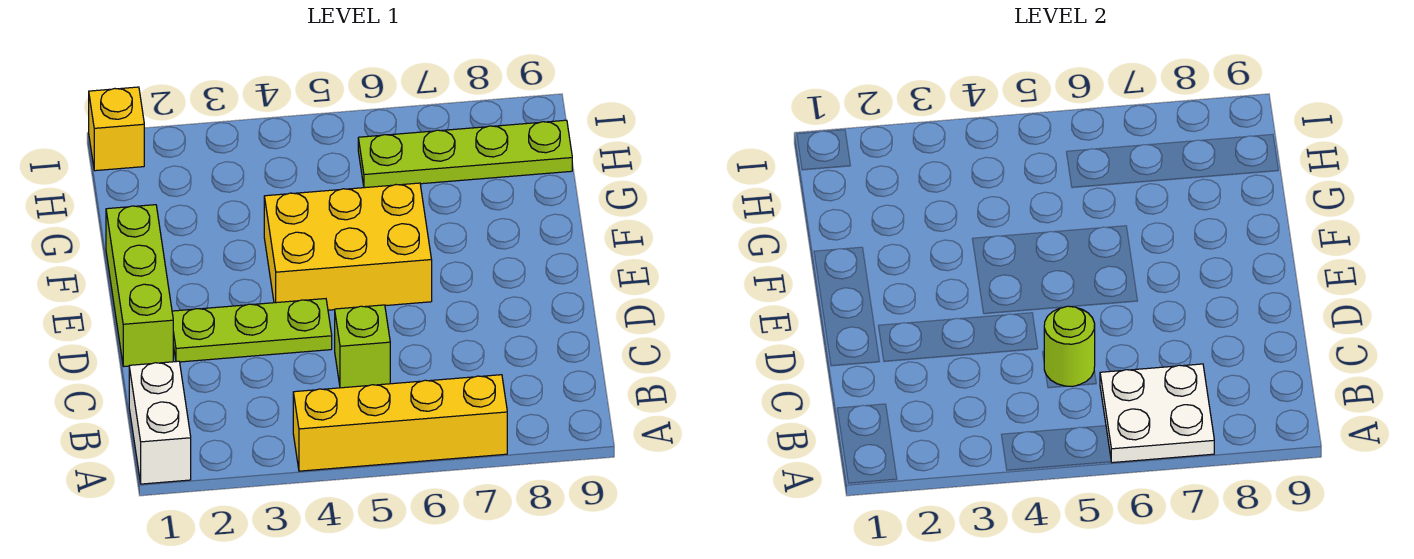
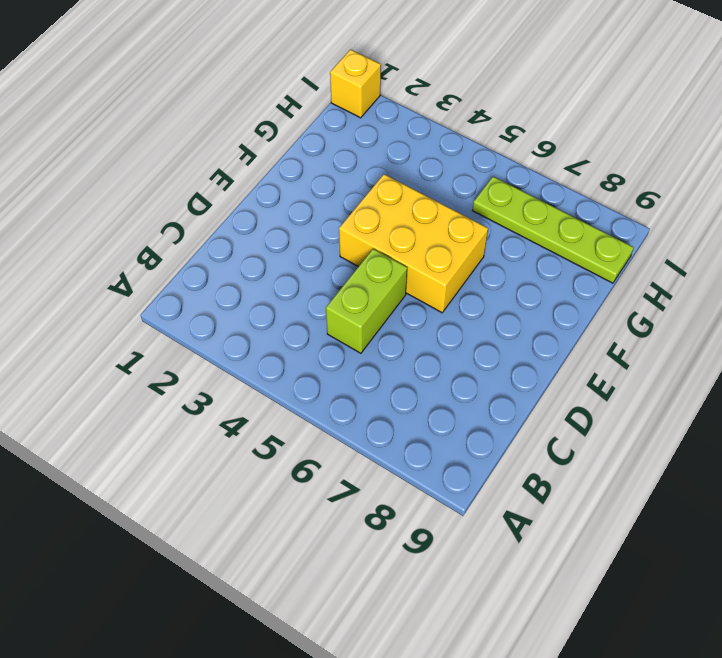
lime brick C5:D5 level 1 -> lime brick C5 level 1
none -> white brick A1:B1 level 1
none -> yellow brick A4:A7 level 1

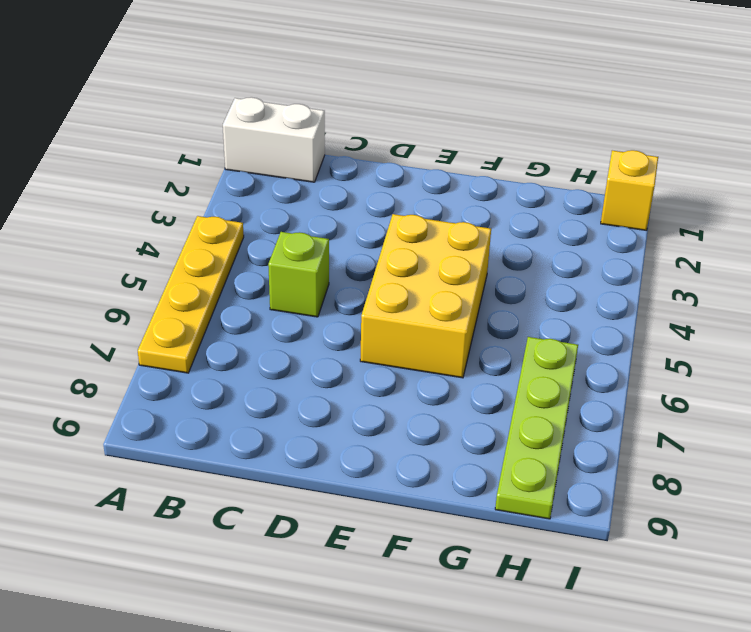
yellow plate A4:A7 level 1 -> yellow brick A4:A7 level 1
none -> lime brick D1:F1 level 1
none -> lime plate D2:D4 level 1

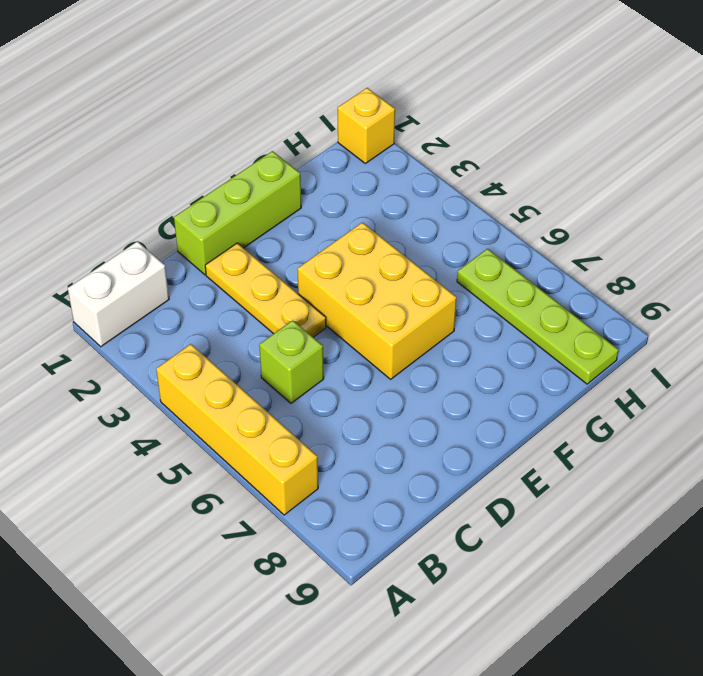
yellow plate D2:D4 level 1 -> lime plate D2:D4 level 1
none -> white plate A6:B7 level 2
none -> lime round brick C5 level 2

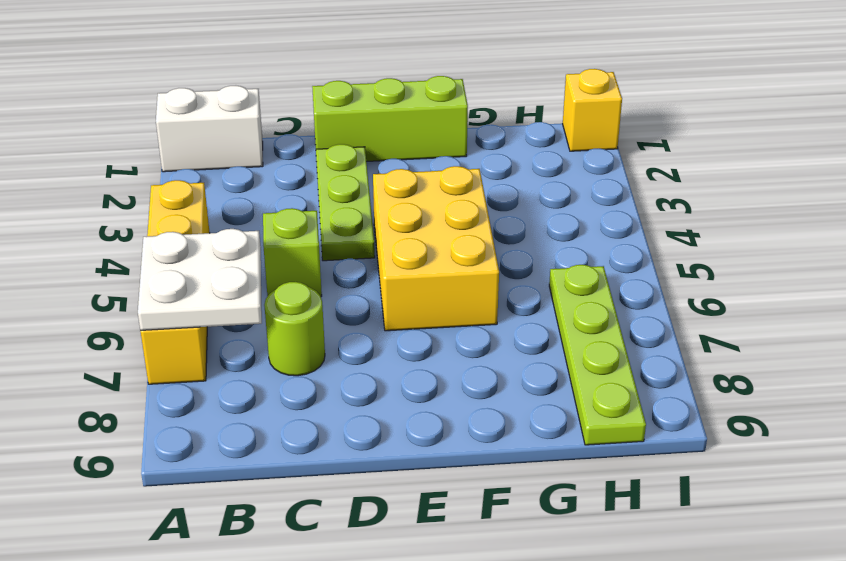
lime round brick C7 level 1 -> lime round brick C5 level 2

